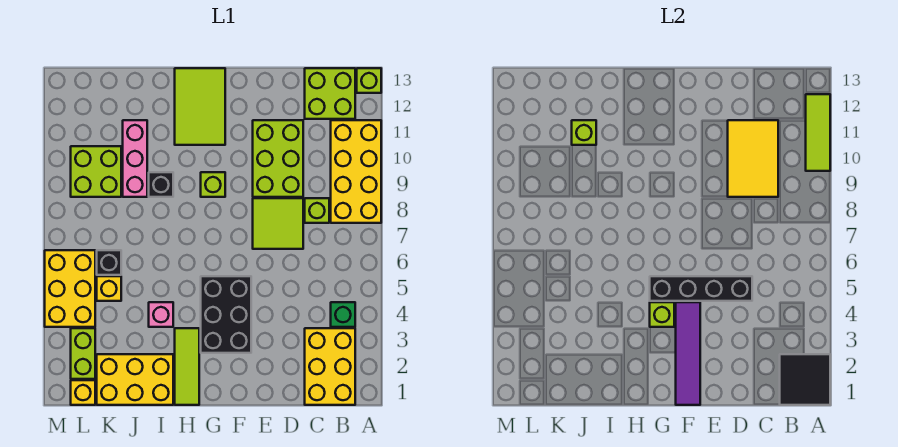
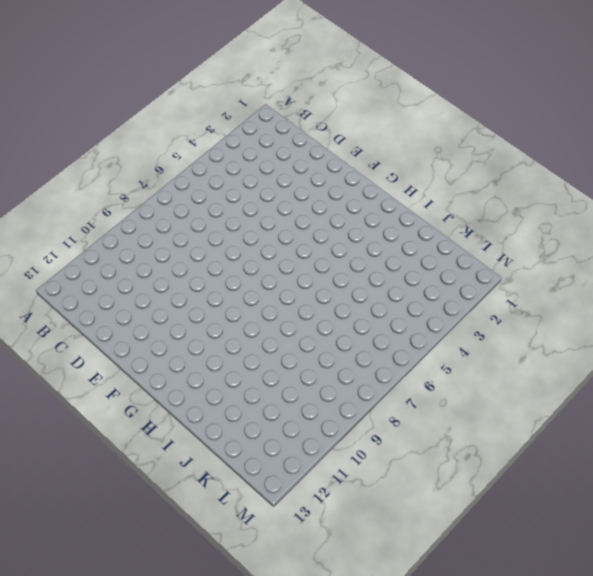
none -> yellow brick A8:B11 level 1
none -> lime brick A13 level 1
none -> yellow brick B1:C3 level 1

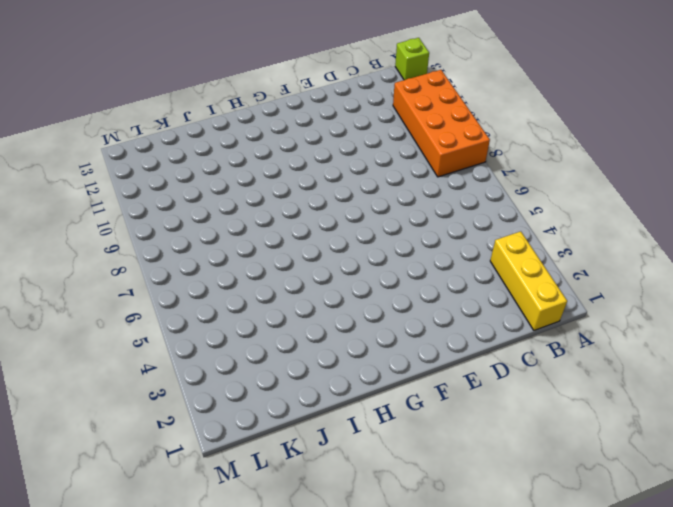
orange brick A8:B11 level 1 -> yellow brick A8:B11 level 1
yellow brick B1:B3 level 1 -> yellow brick B1:C3 level 1
none -> green brick B4 level 1
none -> lime brick B12:C13 level 1
none -> lime brick C8 level 1

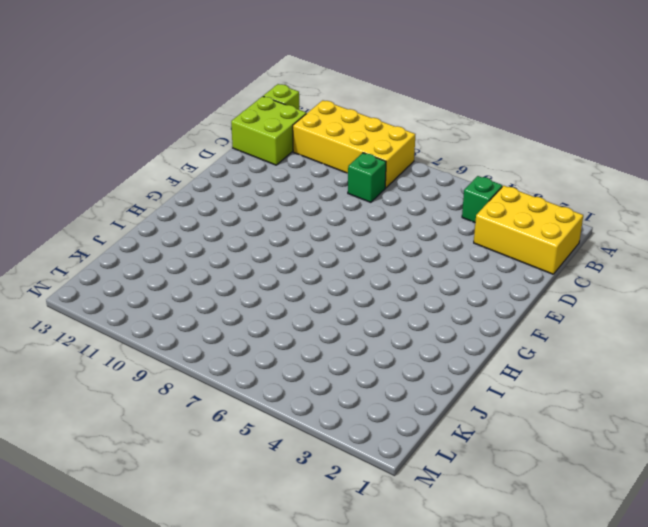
green brick C8 level 1 -> lime brick C8 level 1
none -> lime tile D7:E8 level 1
none -> lime brick D9:E11 level 1
none -> black brick F3:G5 level 1

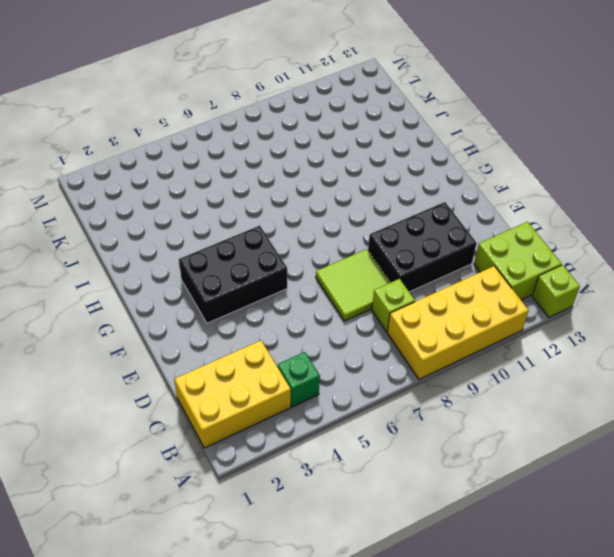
black brick D9:E11 level 1 -> lime brick D9:E11 level 1
none -> lime brick G9 level 1
none -> lime tile G11:H13 level 1
none -> lime tile H1:H3 level 1

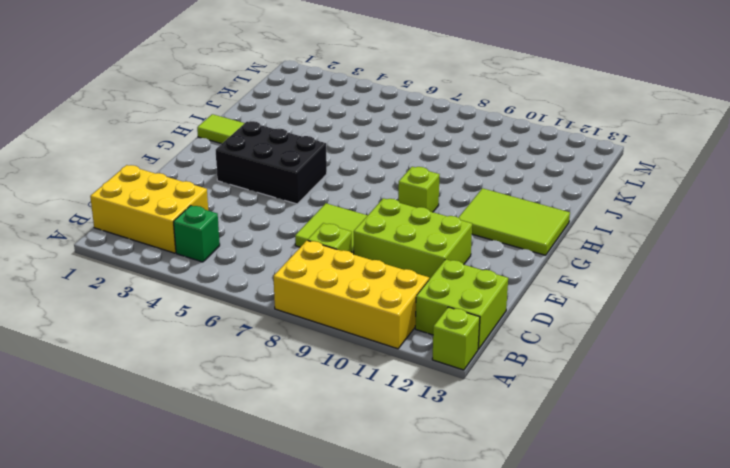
none -> yellow brick I1:K2 level 1
none -> pink brick I4 level 1
none -> black brick I9 level 1

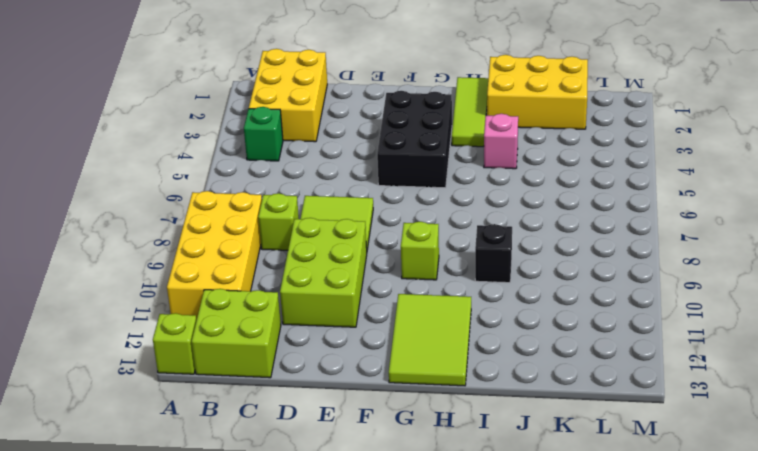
none -> pink brick J9:J11 level 1
none -> yellow brick K5 level 1
none -> black brick K6 level 1

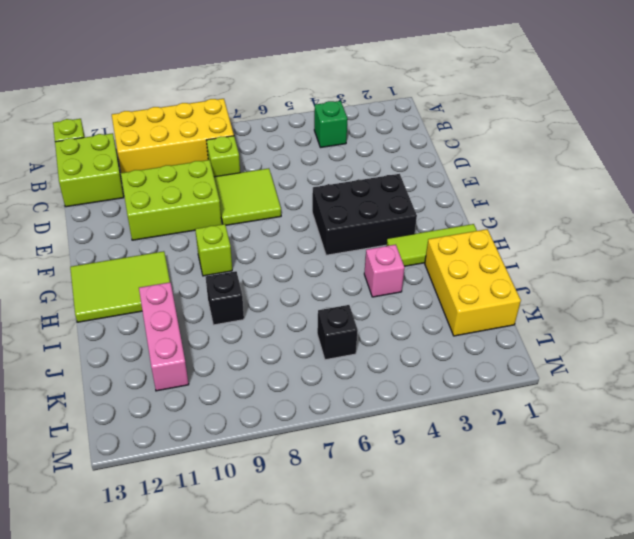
pink brick I11:K11 level 1 -> pink brick J9:J11 level 1
none -> yellow brick B1:C3 level 1
none -> yellow brick K5 level 1
none -> lime brick K9:L10 level 1

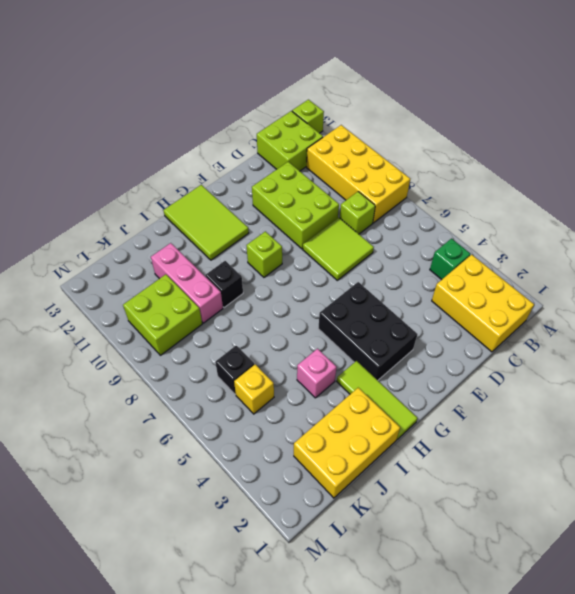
none -> yellow brick L1 level 1
none -> lime brick L2:L3 level 1
none -> yellow brick L4:M6 level 1

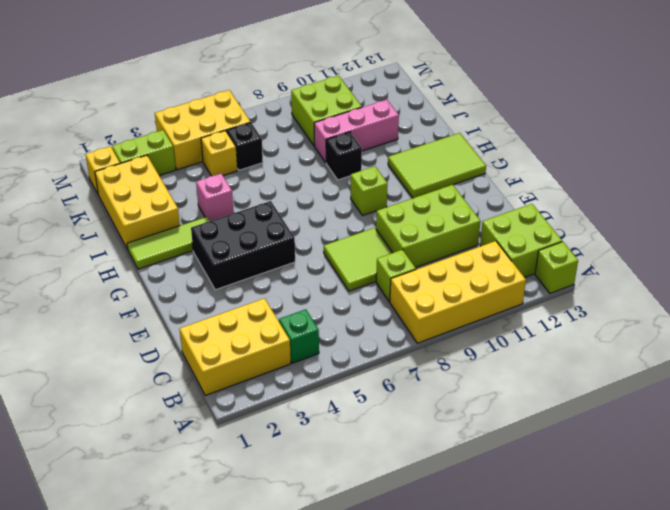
none -> black tile A1:B2 level 2
none -> lime tile A10:A12 level 2
none -> yellow tile C9:D11 level 2

